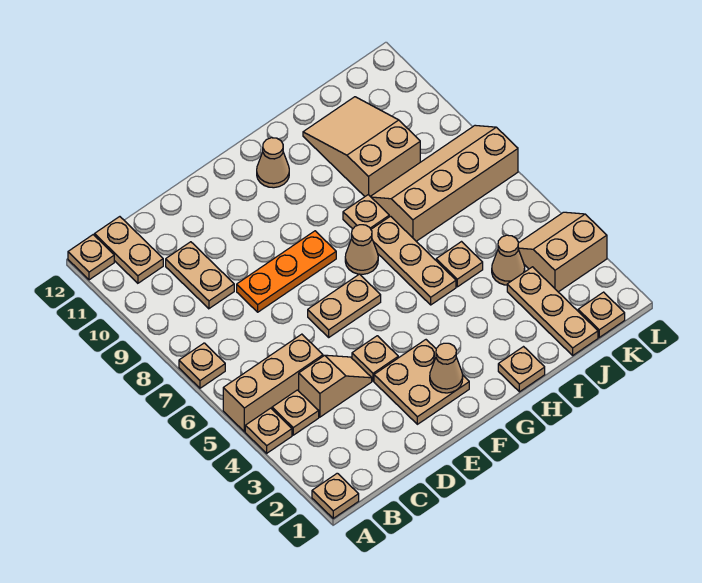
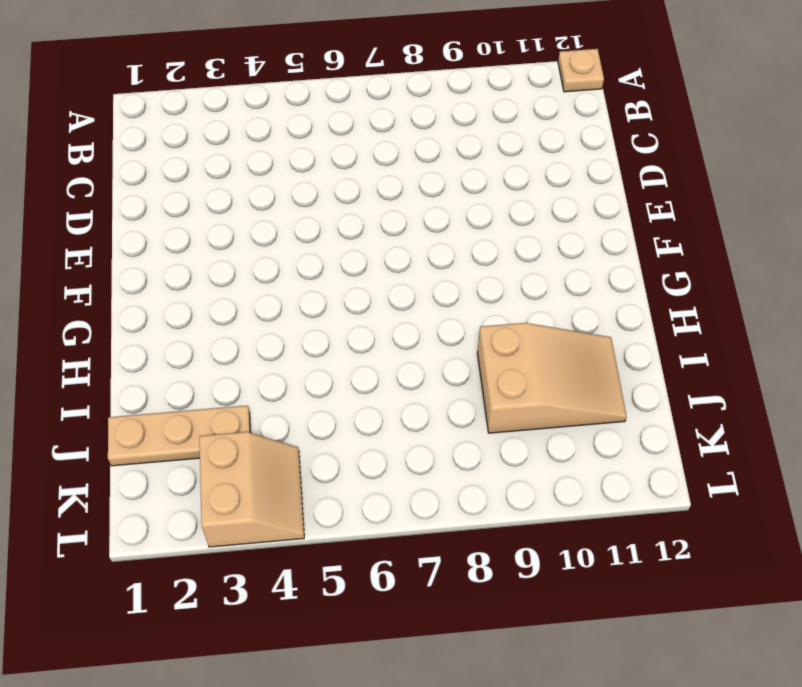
none -> tan plate A1 level 1
none -> tan plate A4 level 1
none -> tan brick A5:C5 level 1

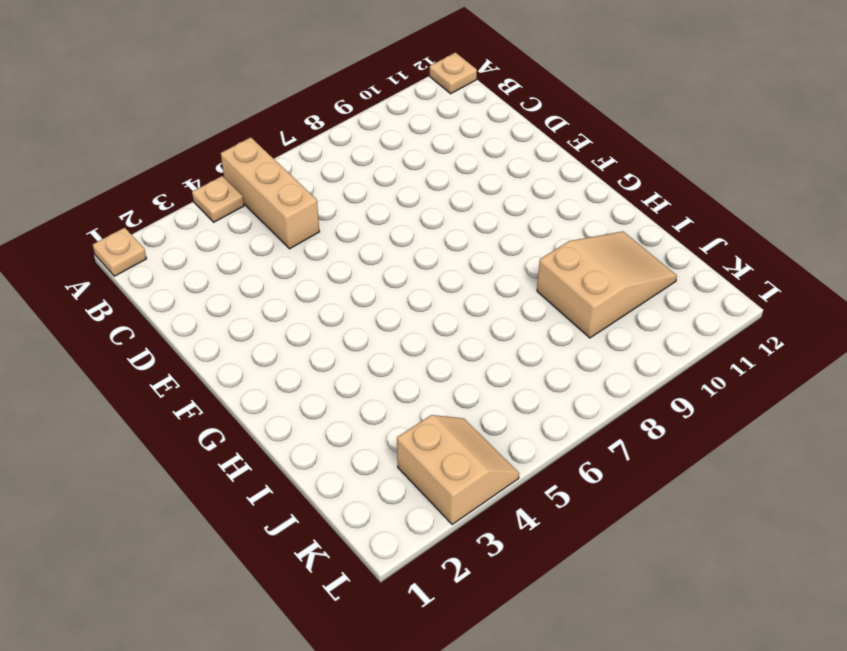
none -> tan plate A7 level 1
none -> tan plate B4 level 1
none -> tan plate B11:B12 level 1

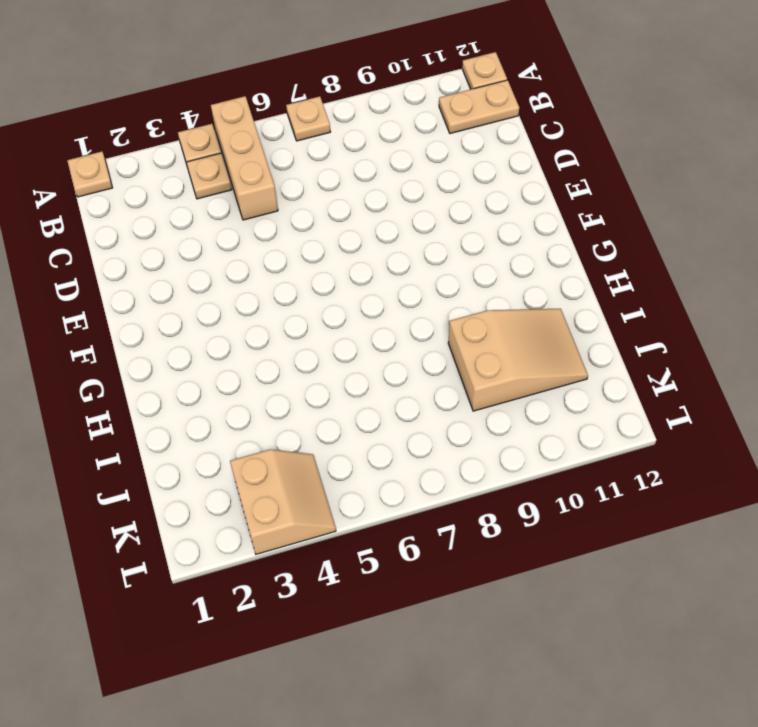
none -> tan slope C4:D4 level 1 top C
none -> tan plate C9:C10 level 1
none -> orange plate D8:F8 level 1

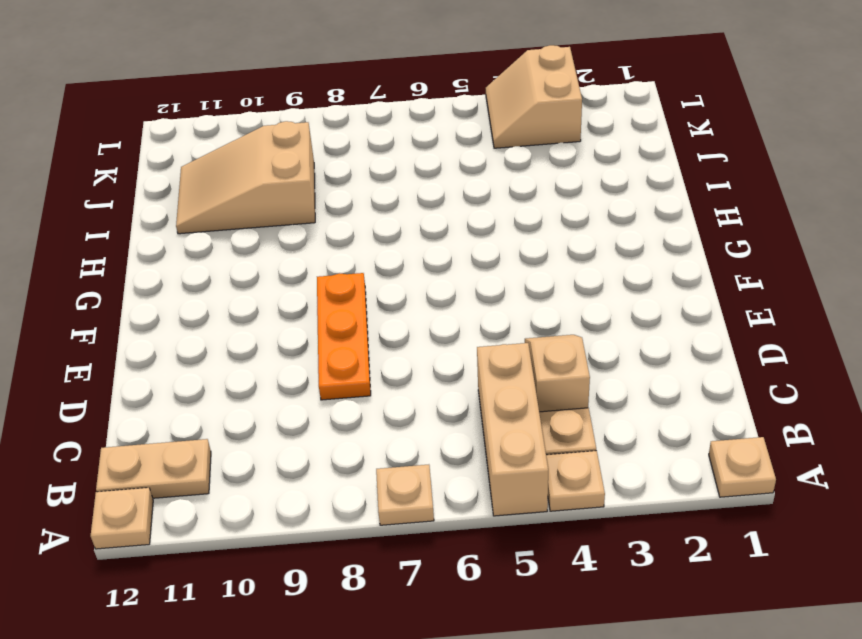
none -> tan plate C9:C10 level 1
none -> tan plate E2:F3 level 1
none -> tan plate E4 level 1

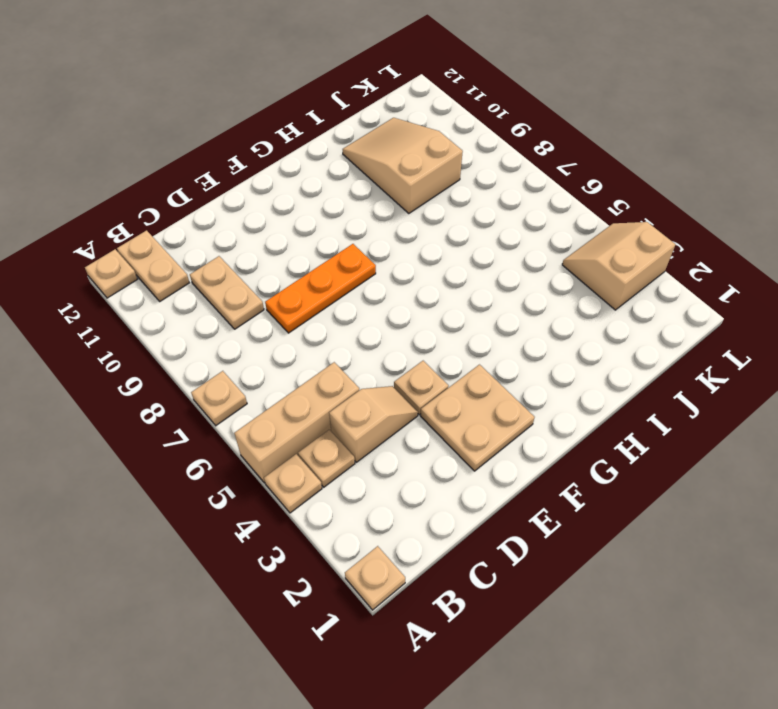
none -> tan plate E6:F6 level 1
none -> tan cone G7 level 1
none -> tan cone G11 level 1

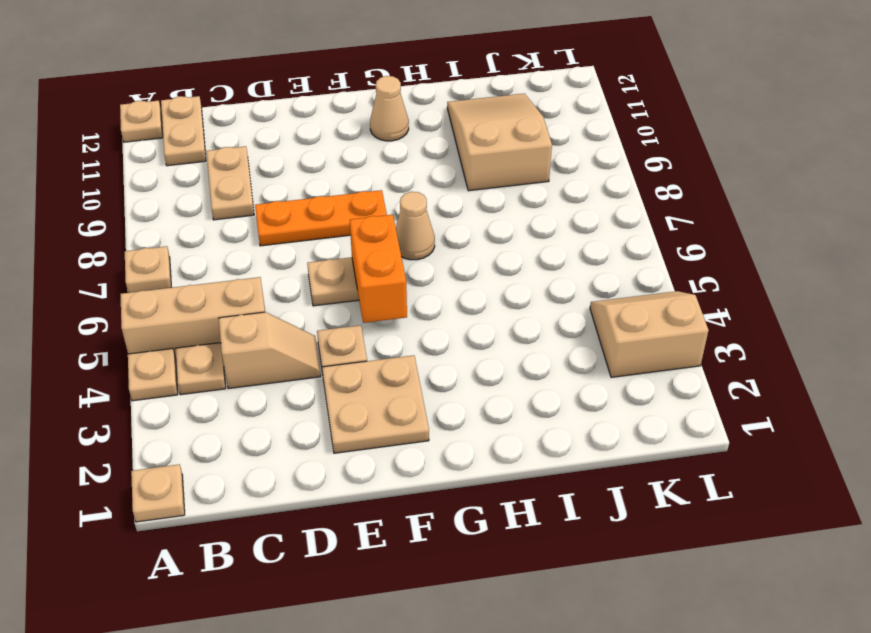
orange brick F5:F6 level 2 -> none
none -> tan plate H1 level 1
none -> tan plate H5:H7 level 1
none -> tan plate H8 level 1

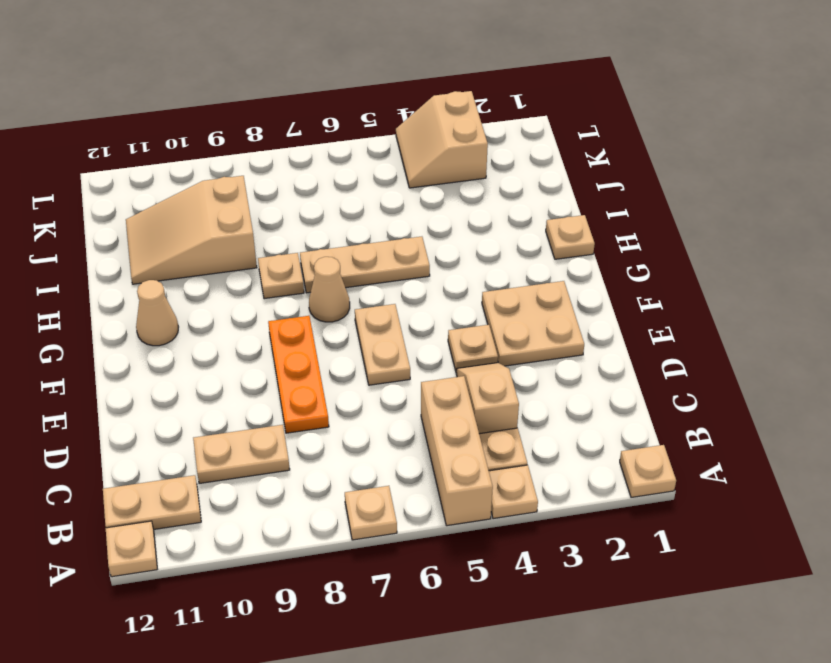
none -> tan plate I5 level 1
none -> tan slope I7:L8 level 1 top 7
none -> tan plate J1:J3 level 1

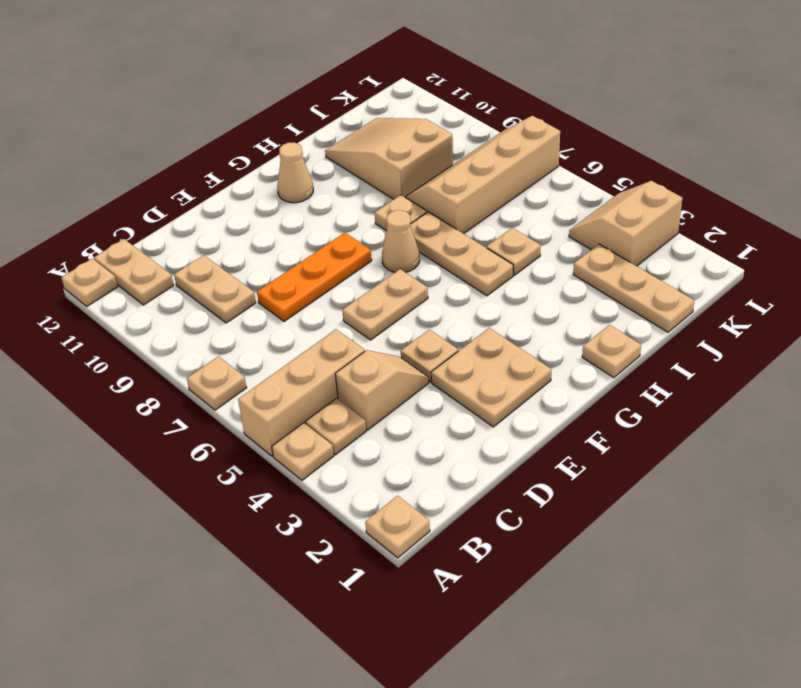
none -> tan cone J4 level 1
none -> tan plate K1 level 1
none -> tan cone F2 level 2

